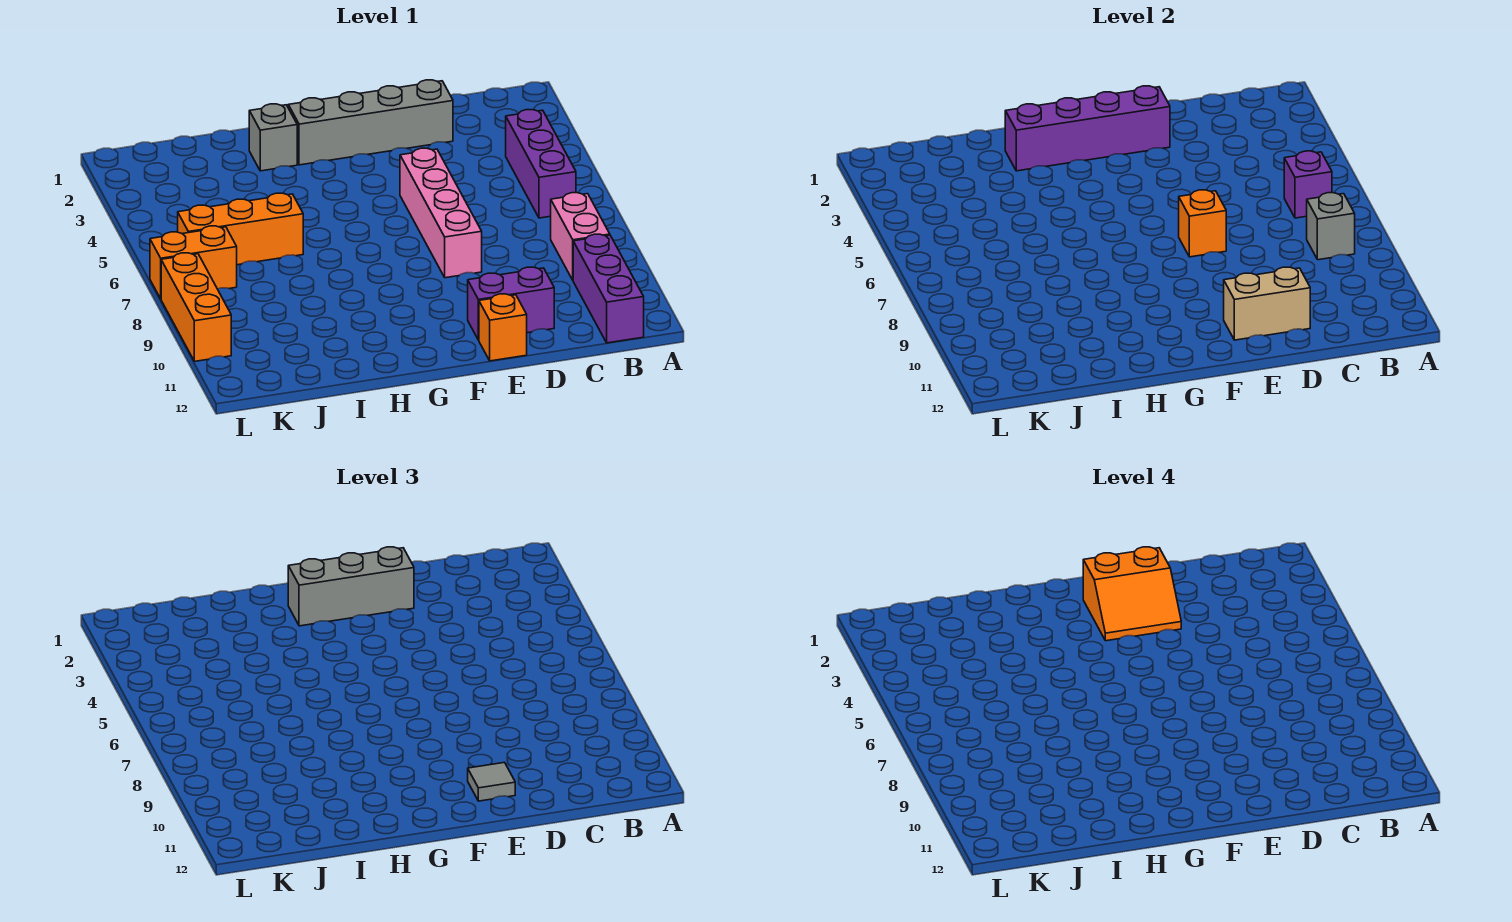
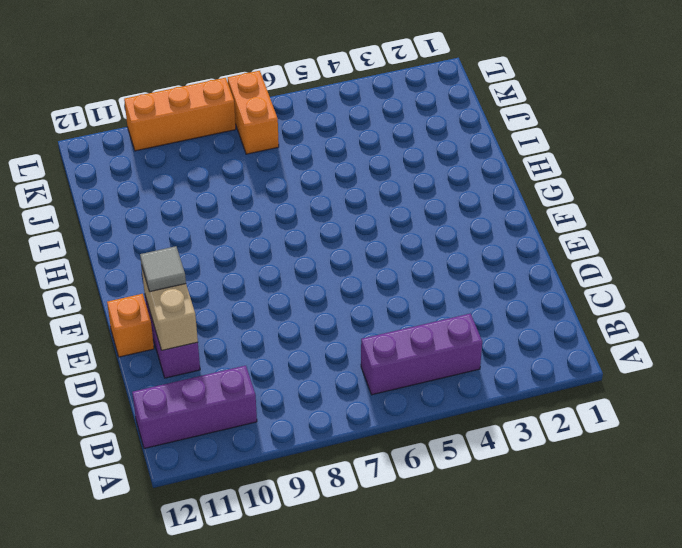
none -> pink brick B8:B9 level 1
none -> grey brick D2:G2 level 1
none -> pink brick E5:E8 level 1

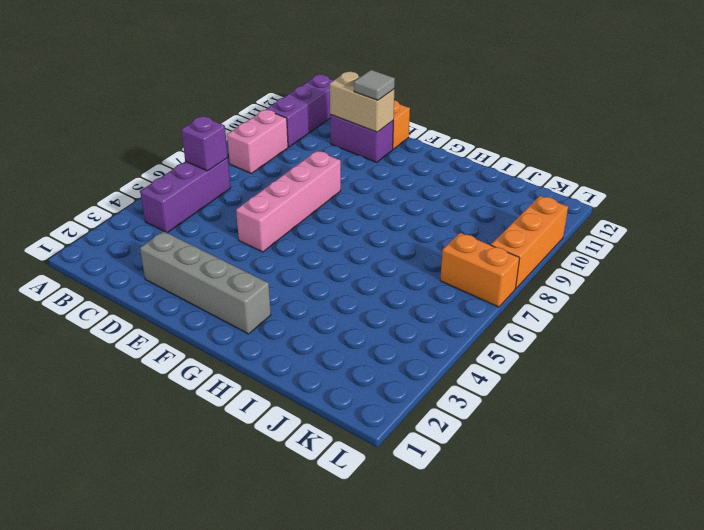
none -> grey brick H2 level 1
none -> orange brick I6:K6 level 1
none -> grey brick B8 level 2

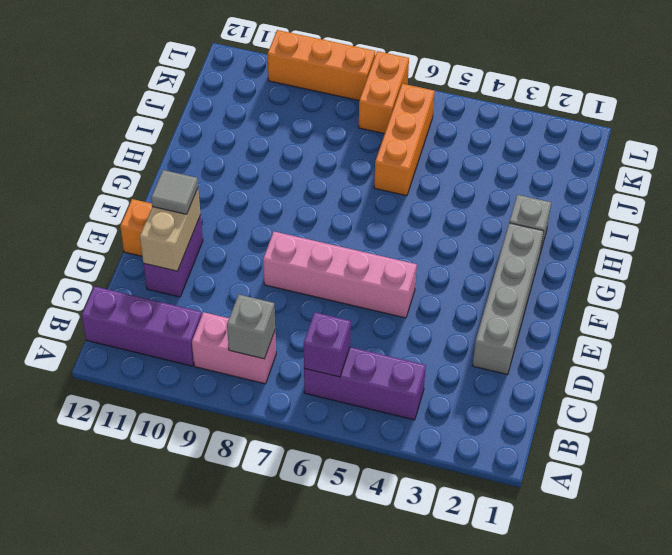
none -> purple brick E2:H2 level 2
none -> orange brick E7 level 2
none -> grey brick E2:G2 level 3

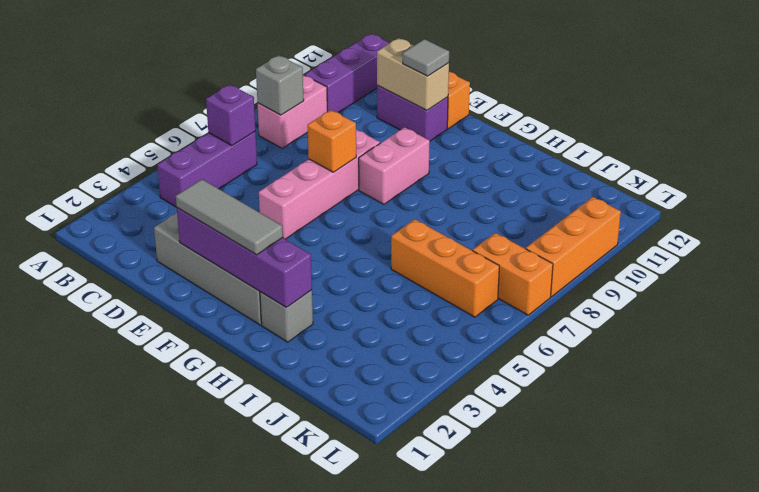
grey tile E2:G2 level 3 -> grey brick E2:G2 level 3
pink brick F8:F9 level 1 -> none
none -> orange slope E2:F3 level 4 top 2

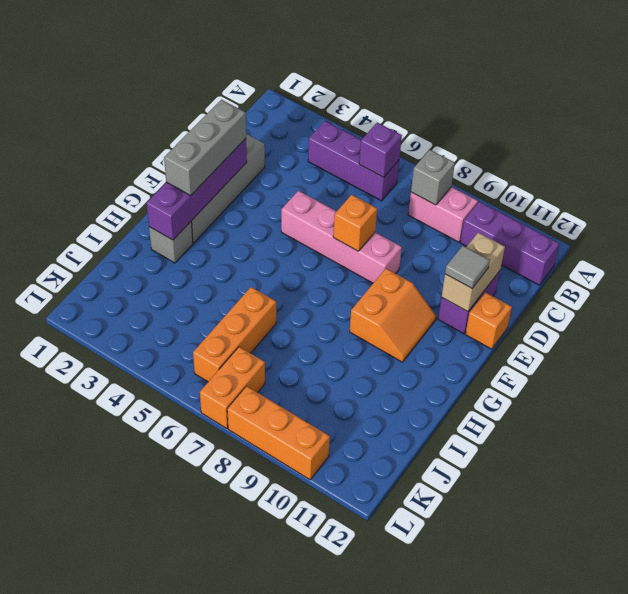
orange slope F9:G10 level 1 top 9 -> orange slope E2:F3 level 4 top 2

